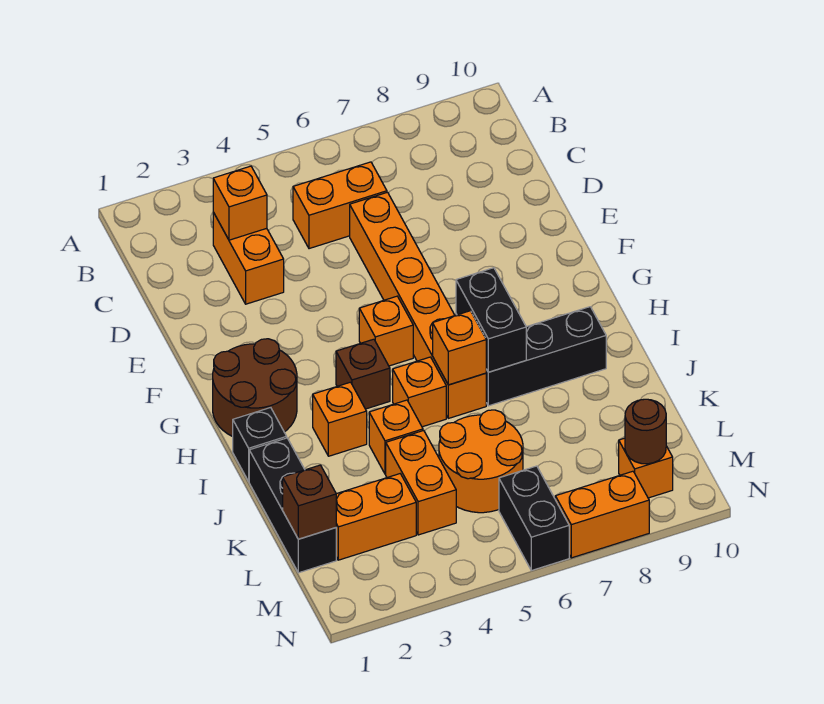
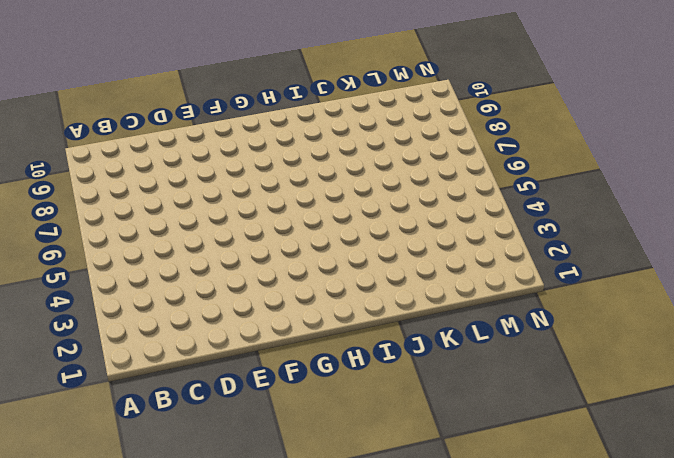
none -> orange brick C3:D3 level 1
none -> orange brick C5:C6 level 1
none -> orange brick D6:I6 level 1

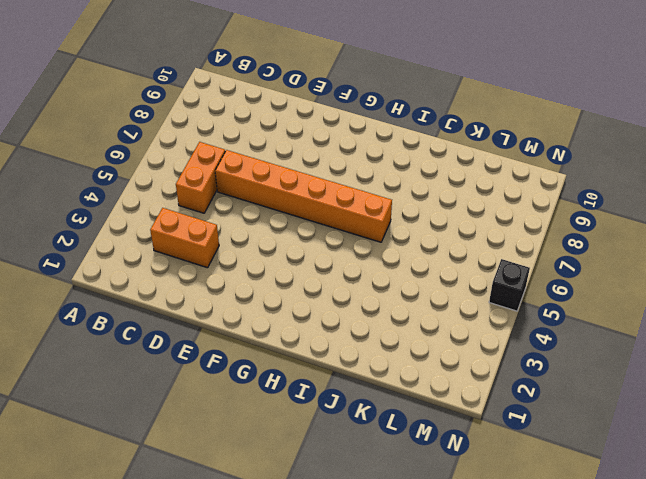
black brick N5 level 1 -> black brick I1 level 1
none -> brown round brick G1:H2 level 1
none -> orange brick G5 level 1
none -> brown brick H4 level 1

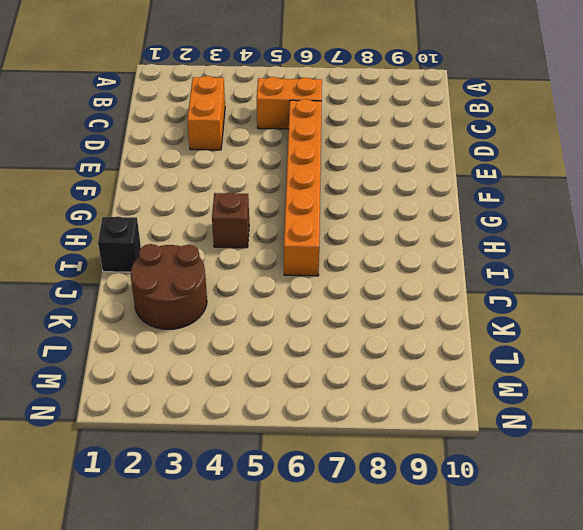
brown round brick J2:K3 level 1 -> brown round brick G1:H2 level 1
none -> orange brick G5 level 1
none -> orange brick I3 level 1
none -> orange brick I5 level 1

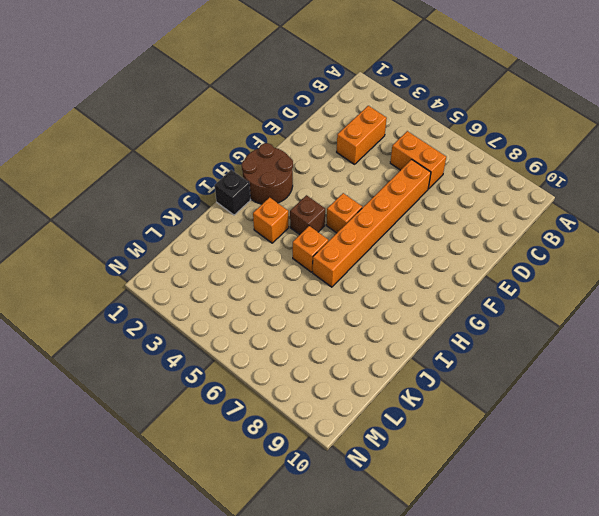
none -> black brick I7:I9 level 1
none -> black brick J1:L1 level 1
none -> orange brick J4 level 1

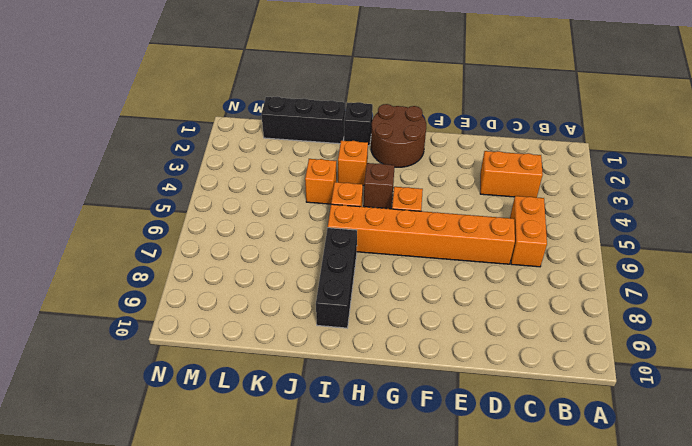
none -> orange brick K4:L4 level 1
none -> orange round brick K5:L6 level 1
none -> orange brick L2:L3 level 1

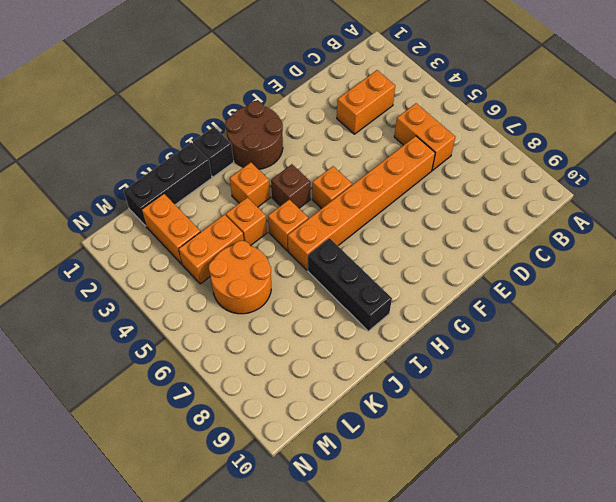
none -> black brick M6:N6 level 1
none -> orange brick M9 level 1
none -> orange brick N7:N8 level 1

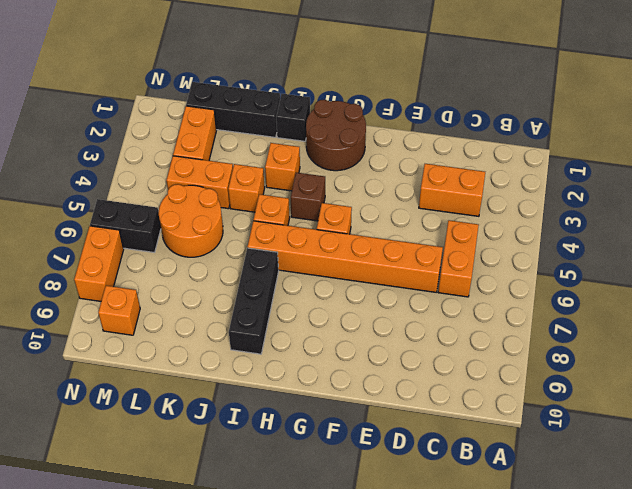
none -> orange brick C3 level 2
none -> black brick H7:I7 level 2
none -> orange brick I6 level 2

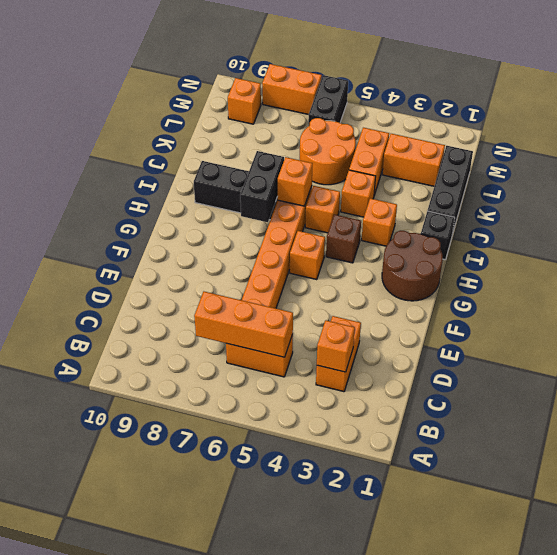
orange brick C5:C7 level 2 -> none
none -> brown brick L1 level 2
none -> brown round brick M9 level 2

